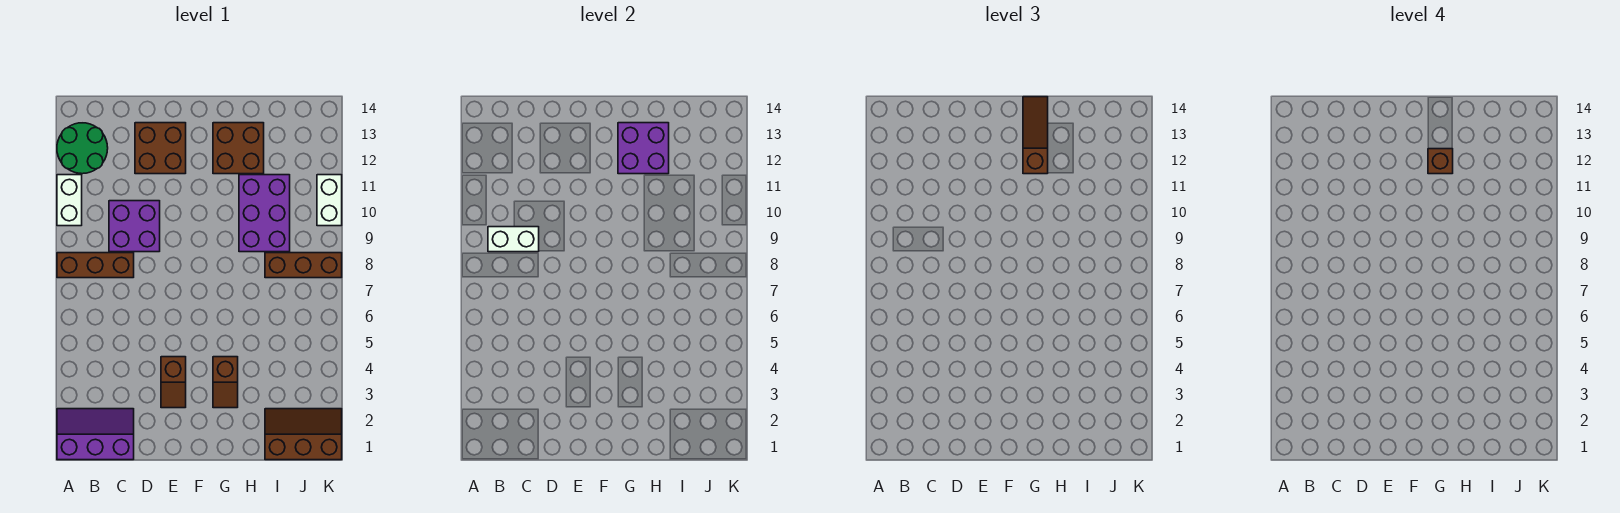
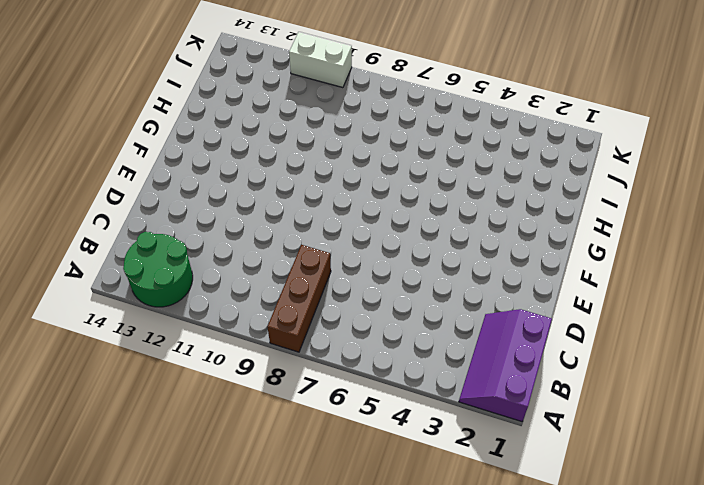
none -> white brick A10:A11 level 1
none -> purple brick C9:D10 level 1
none -> brown brick D12:E13 level 1

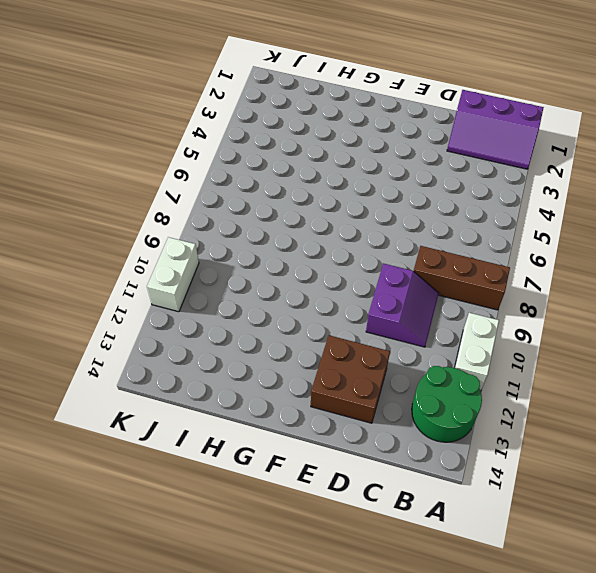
purple slope C9:D10 level 1 top D -> purple brick C9:D10 level 1
none -> brown slope E3:E4 level 1 top 4
none -> brown slope G3:G4 level 1 top 4
none -> brown brick G12:H13 level 1

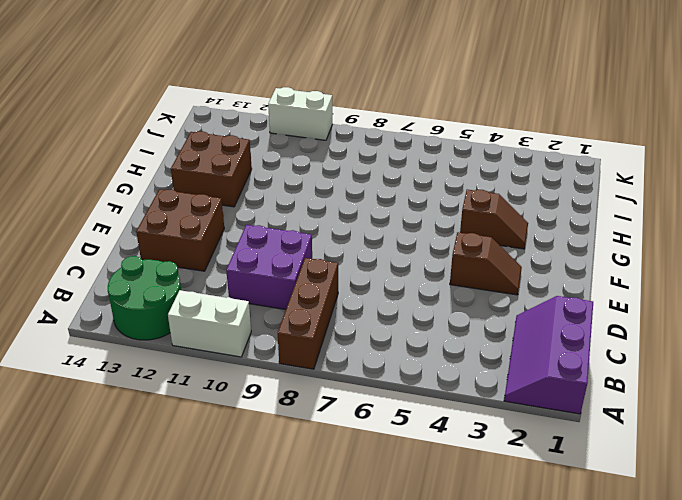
none -> purple brick H9:I11 level 1
none -> brown slope I1:K2 level 1 top 1
none -> brown brick I8:K8 level 1

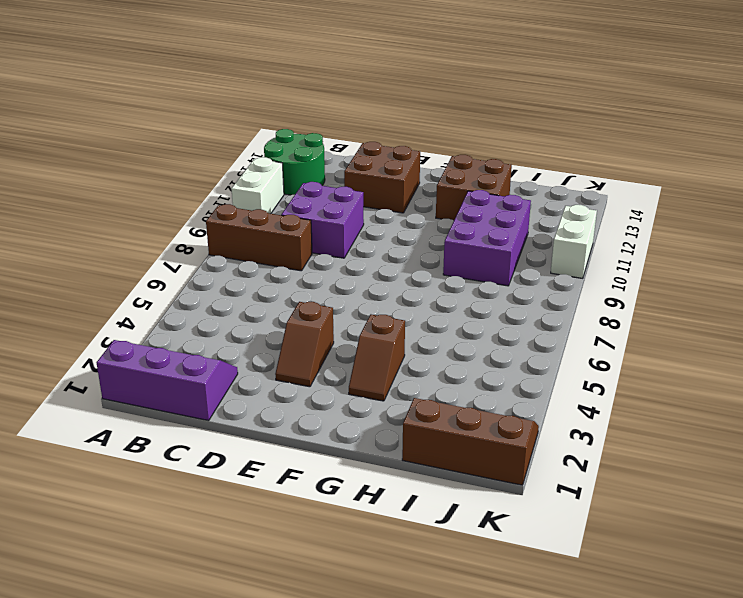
none -> brown brick I8:K8 level 1
none -> white brick B9:C9 level 2
none -> purple brick G12:H13 level 2

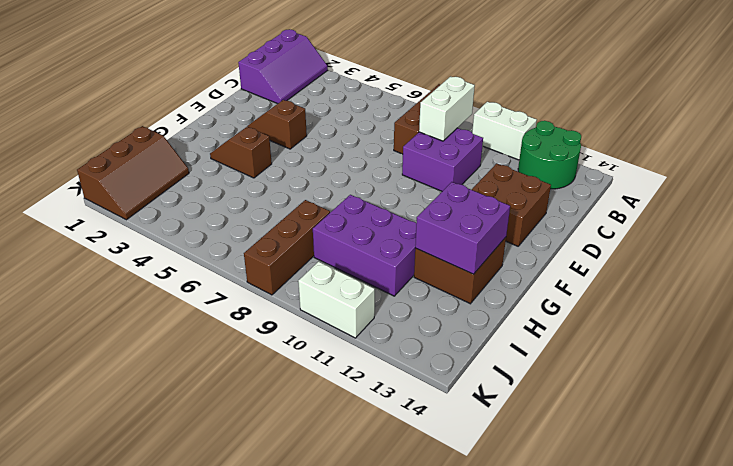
none -> brown slope G12:G14 level 3 top 12
none -> brown brick G12 level 4

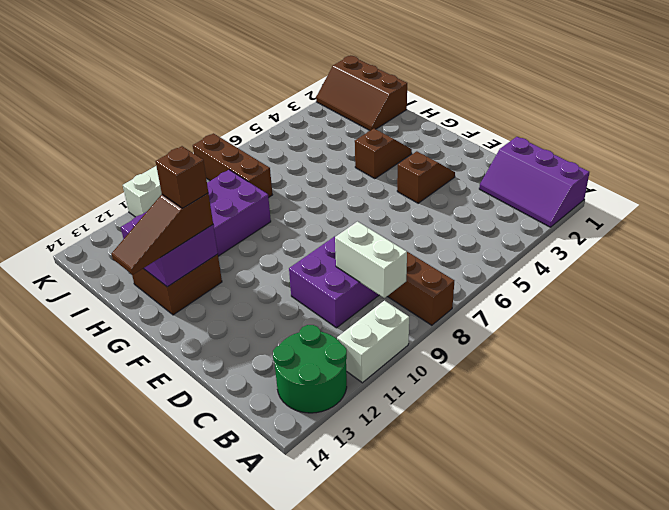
none -> brown brick D12:E13 level 1

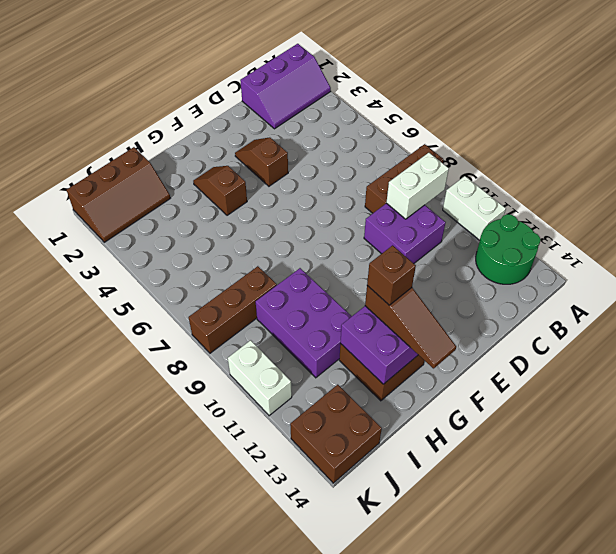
brown brick J13:K14 level 1 -> brown brick D12:E13 level 1

